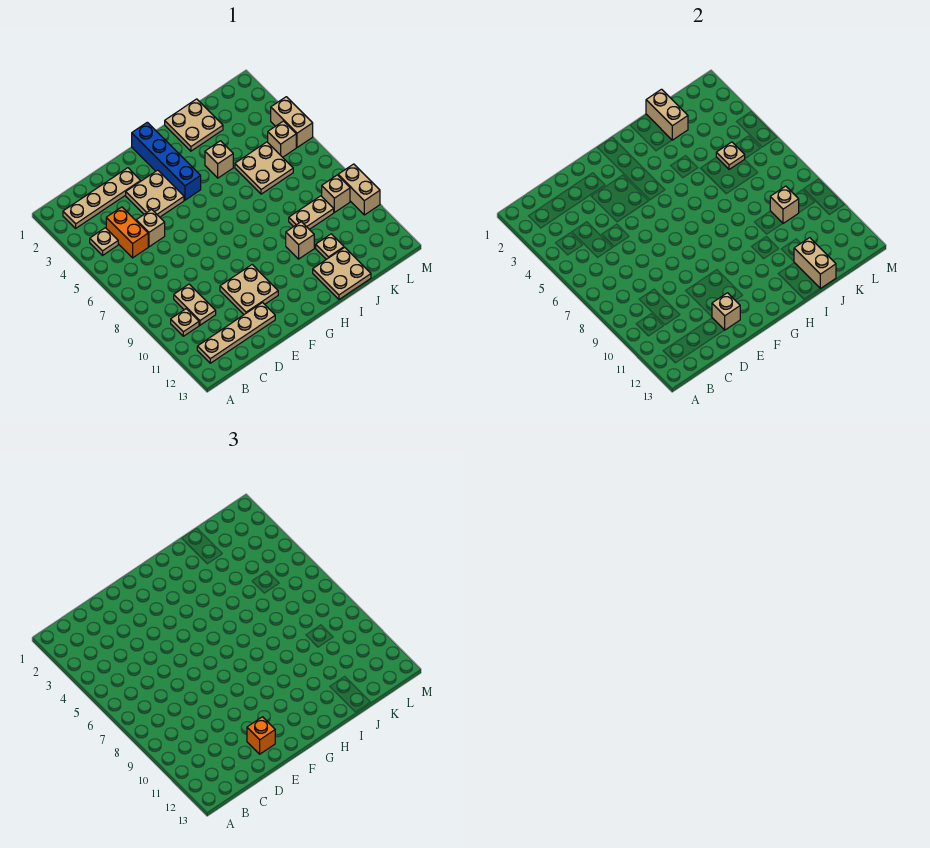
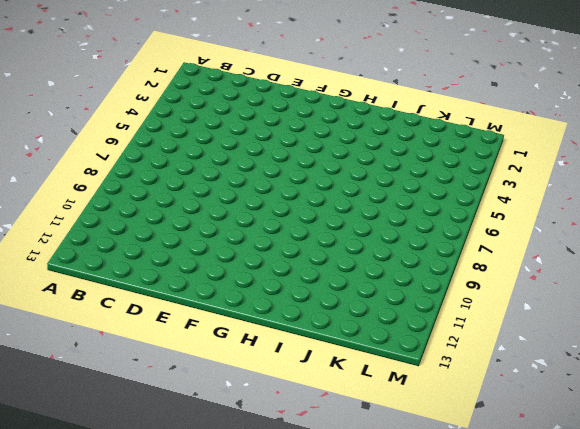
none -> tan plate B2:E2 level 1
none -> tan plate B4 level 1
none -> tan plate B10 level 1

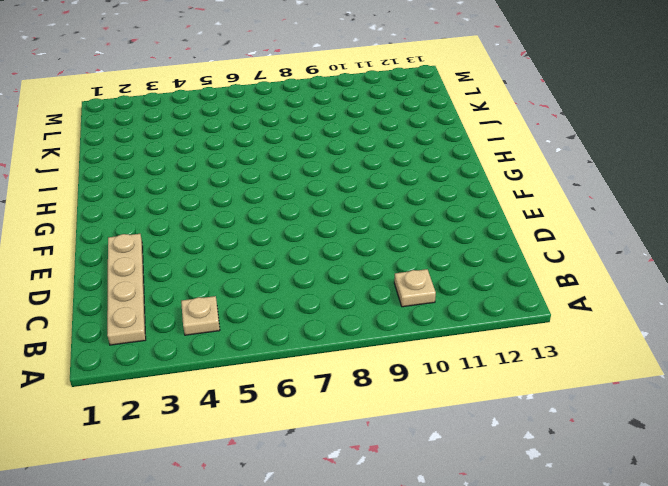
none -> tan plate B12:E12 level 1
none -> orange brick C4:C5 level 1
none -> tan plate C9:C10 level 1

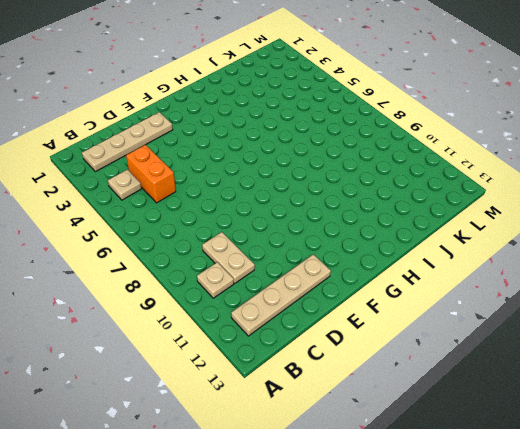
none -> tan brick D5 level 1
none -> tan plate E3:F4 level 1
none -> tan plate E10:F11 level 1

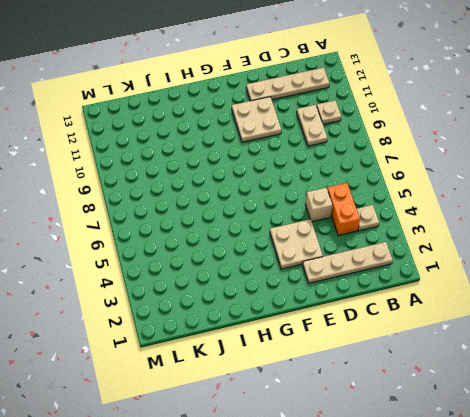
none -> blue brick G1:G4 level 1
none -> tan plate I1:J2 level 1
none -> tan brick I4 level 1

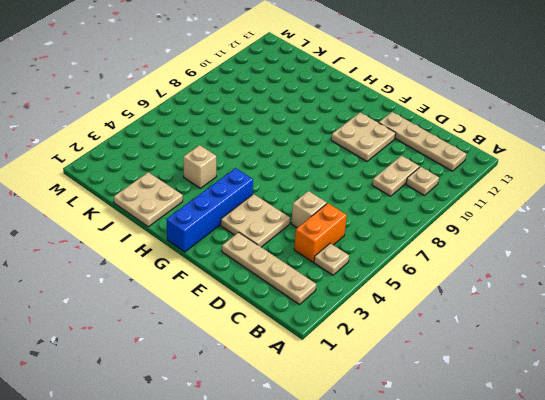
none -> tan brick I10 level 1
none -> tan plate I12:J13 level 1
none -> tan plate J5:K6 level 1

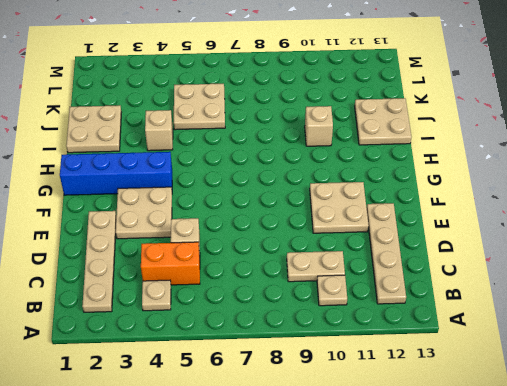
none -> tan plate J9:K9 level 1
none -> tan plate J11 level 1
none -> tan brick L5 level 1

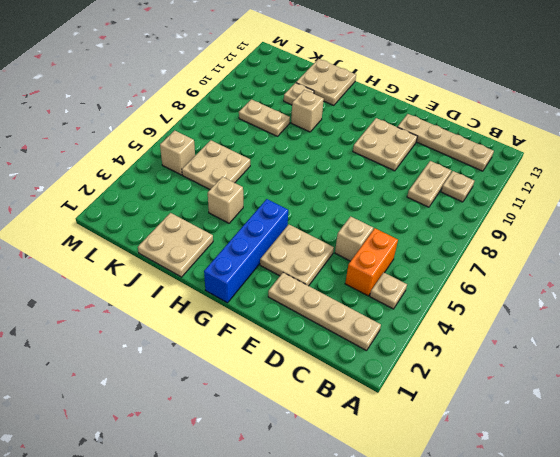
none -> tan brick L9 level 1
none -> tan brick M4:M5 level 1
none -> tan brick M9:M10 level 1

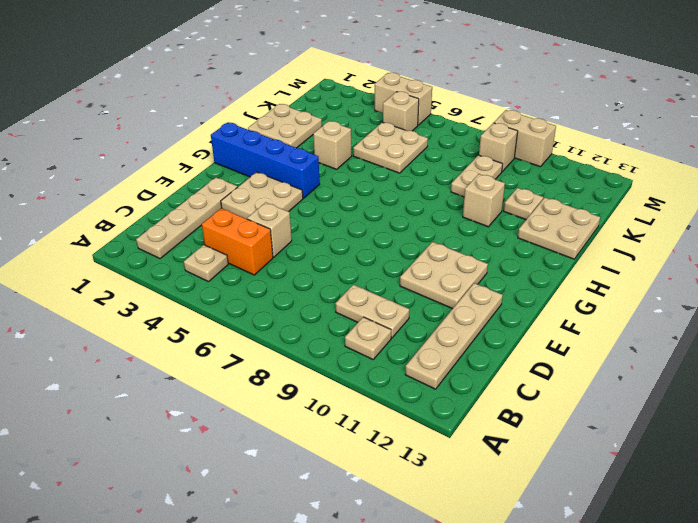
none -> tan brick E12 level 2
none -> tan brick J1:J2 level 2
none -> tan brick J12:J13 level 2

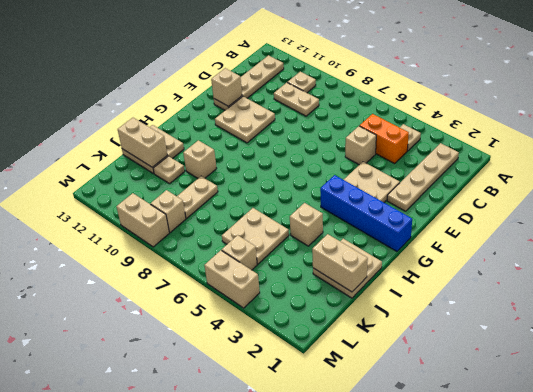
none -> tan plate K5 level 2
none -> tan brick K9 level 2
none -> orange brick E12 level 3

